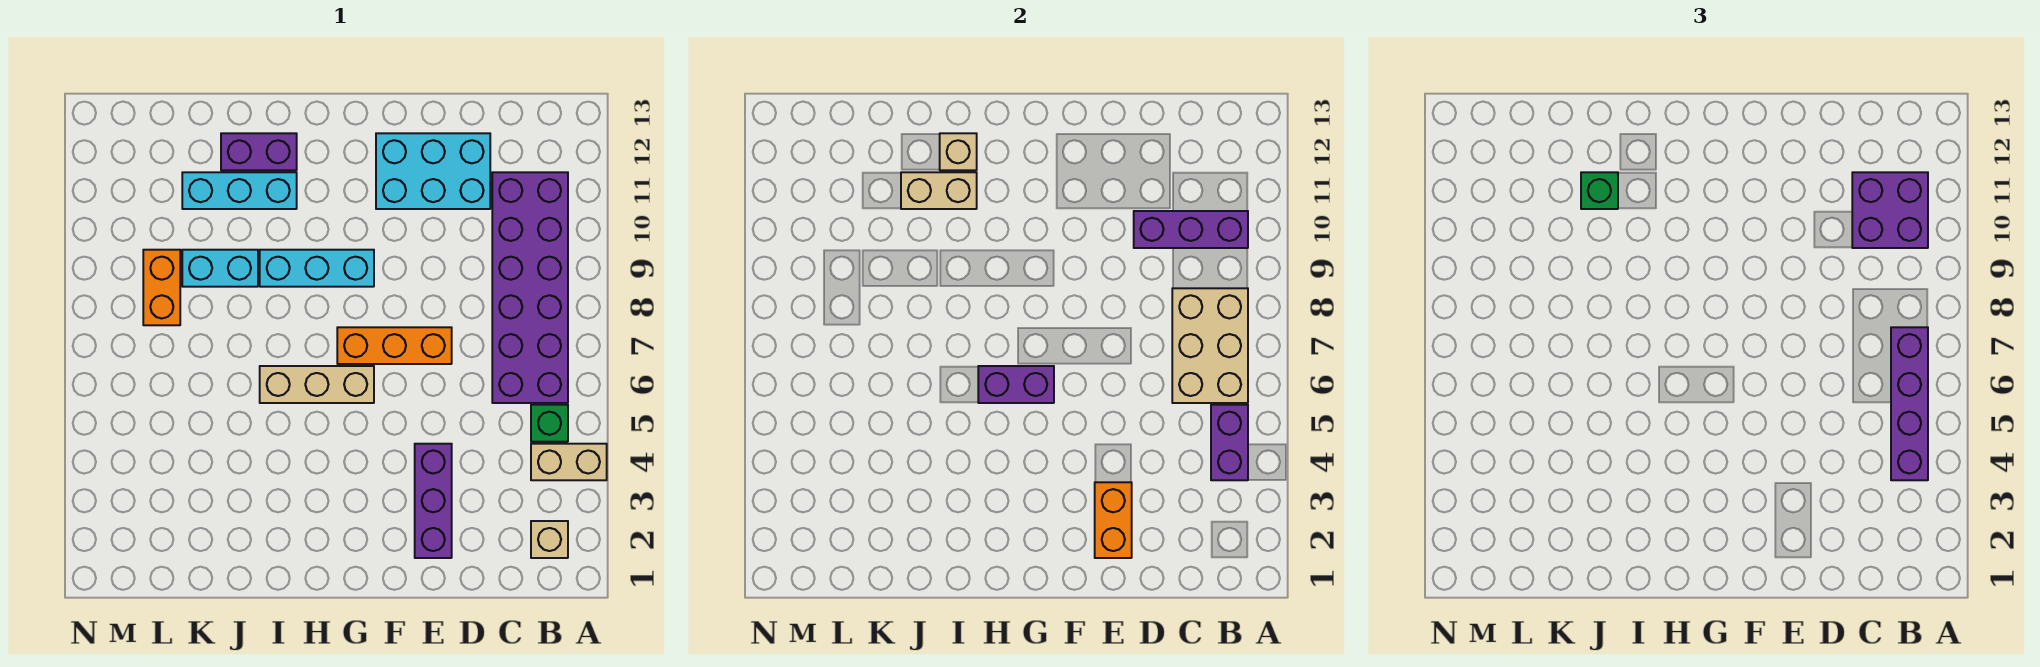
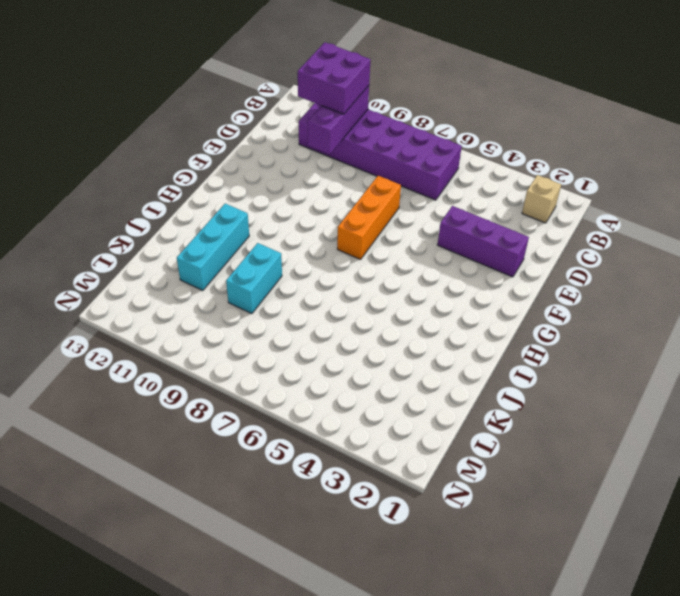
none -> tan brick A4:B4 level 1
none -> green brick B5 level 1
none -> cyan brick D11:F12 level 1

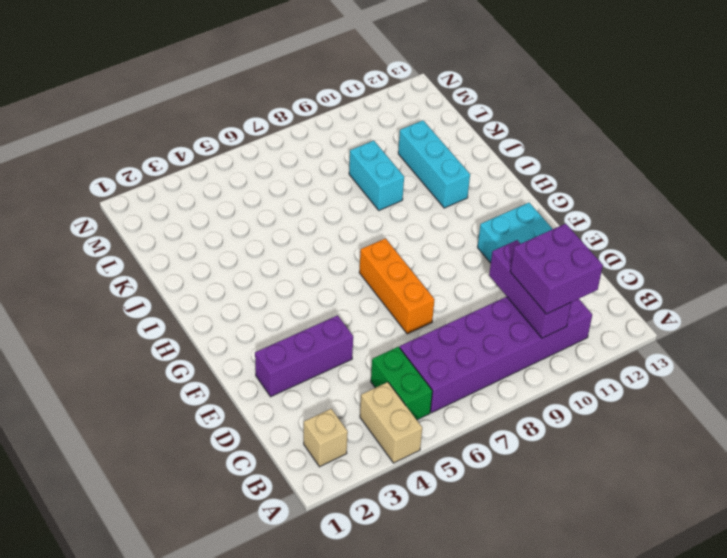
green brick B5:C5 level 1 -> green brick B5 level 1
none -> tan brick G6:I6 level 1
none -> cyan brick G9:I9 level 1
none -> purple brick I12:J12 level 1

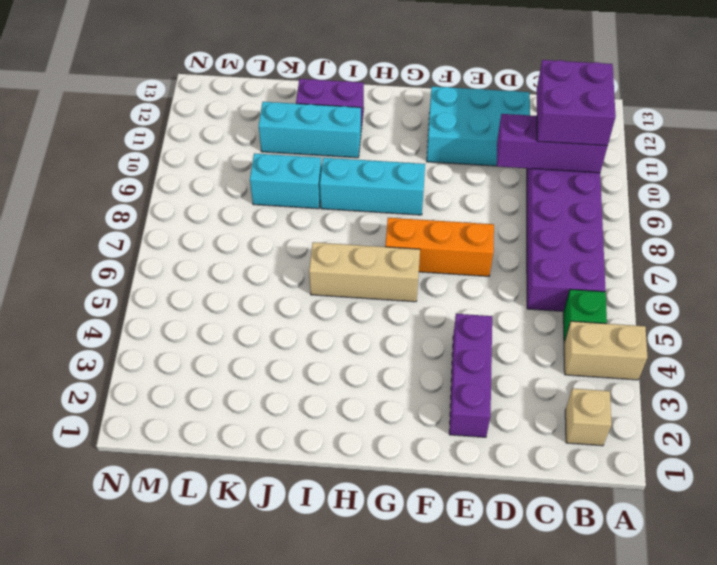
none -> orange brick L8:L9 level 1
none -> purple brick B4:B5 level 2
none -> tan brick B6:C8 level 2

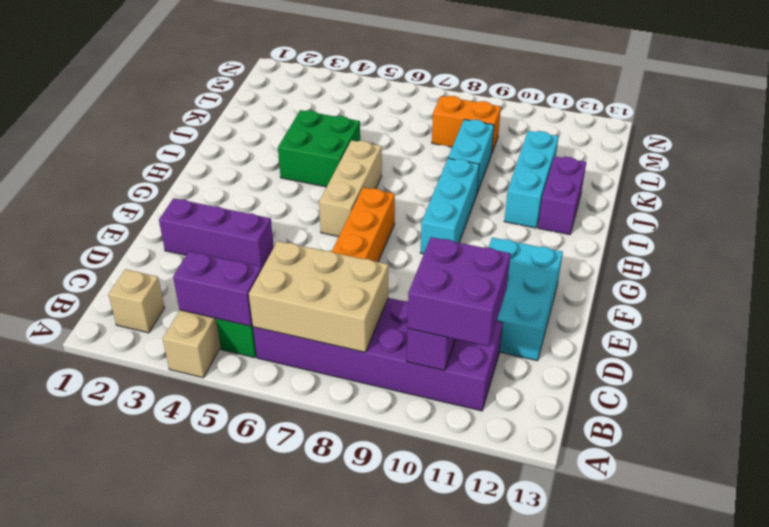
green brick I4:J5 level 1 -> none
none -> orange brick E2:E3 level 2
none -> purple brick G6:H6 level 2
none -> tan brick I11:J11 level 2

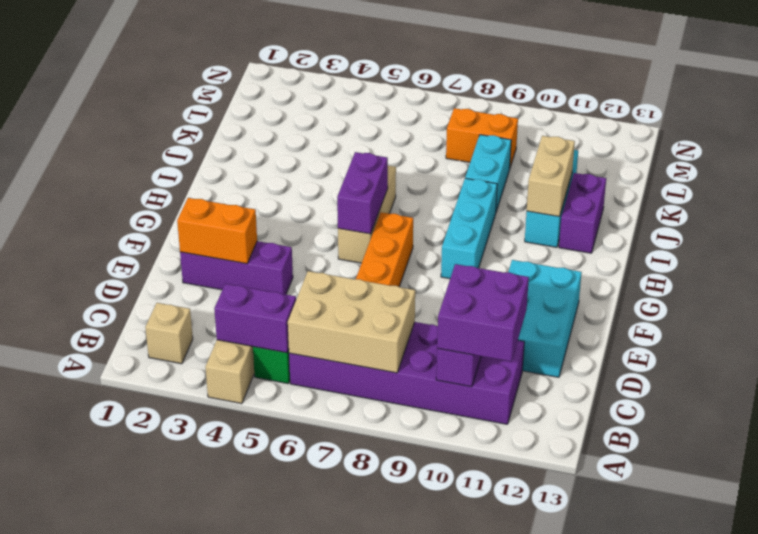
none -> tan brick I12 level 2
none -> purple brick B4:B7 level 3
none -> green brick J11 level 3

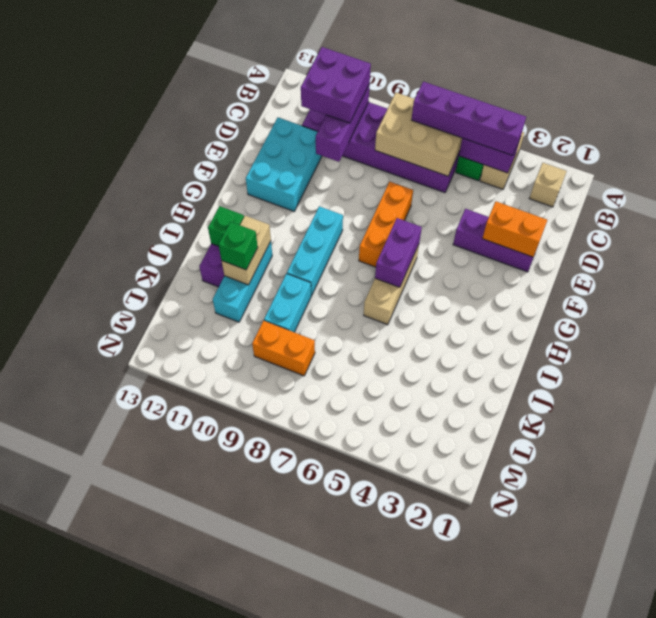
green brick I12 level 2 -> tan brick I12 level 2

